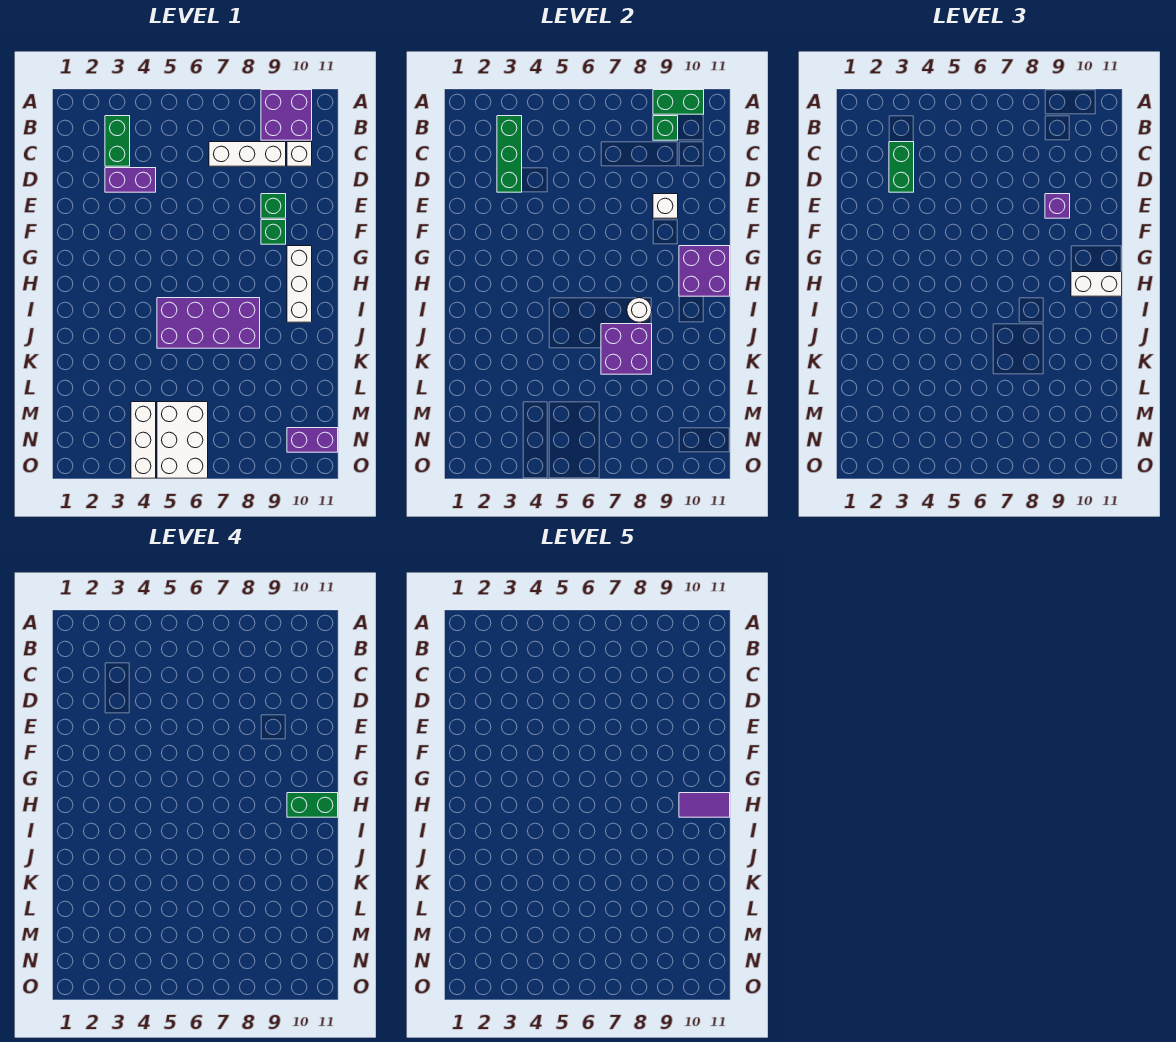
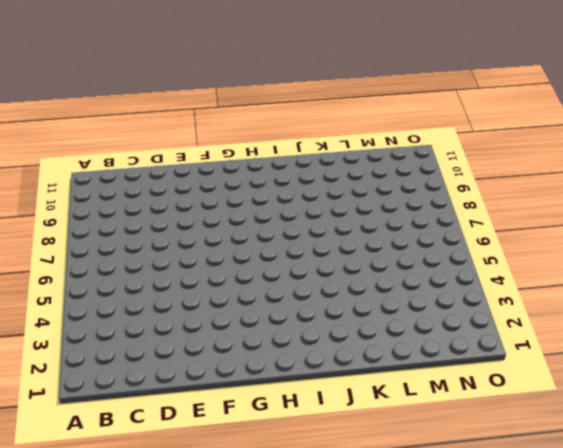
none -> purple brick A9:B10 level 1
none -> green brick B3:C3 level 1
none -> white brick C7:C9 level 1

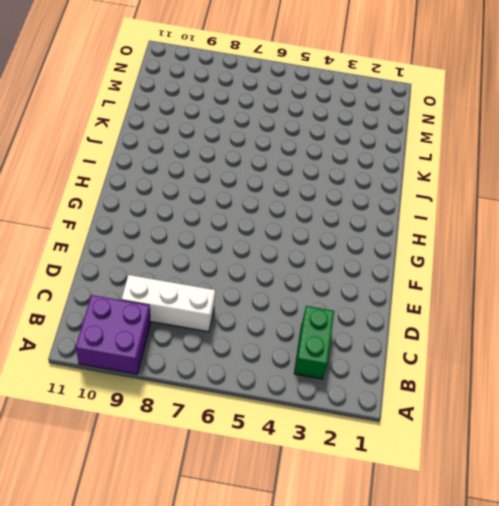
none -> white brick C10 level 1
none -> purple brick D3:D4 level 1
none -> green brick E9 level 1

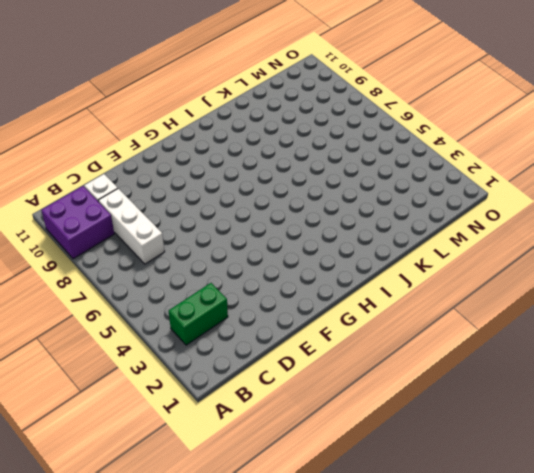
none -> purple brick D3:D4 level 1
none -> green brick E9 level 1
none -> green brick F9 level 1

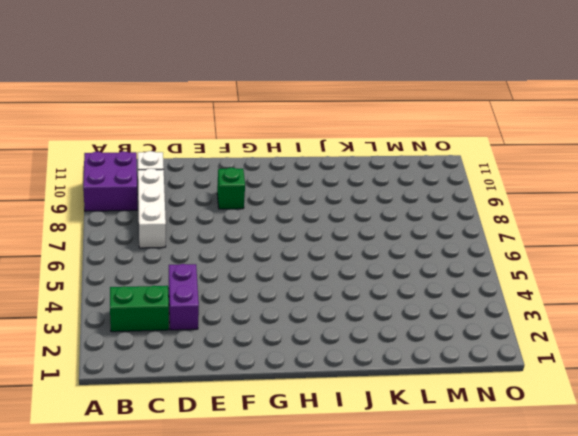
none -> green brick E9 level 1
none -> white brick G10:I10 level 1
none -> purple brick I5:J8 level 1

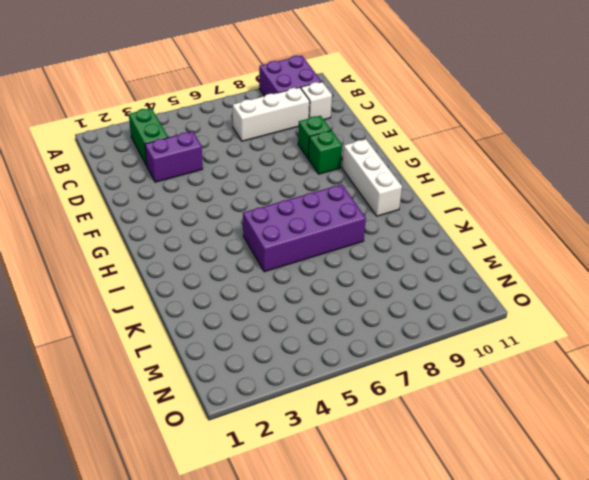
none -> white brick M4:O4 level 1
none -> white brick M5:O6 level 1
none -> purple brick N10:N11 level 1

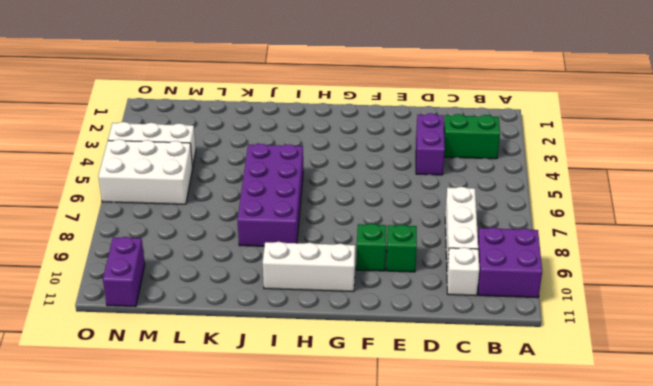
none -> green brick A9:A10 level 2
none -> green brick B3:D3 level 2
none -> green brick B9 level 2

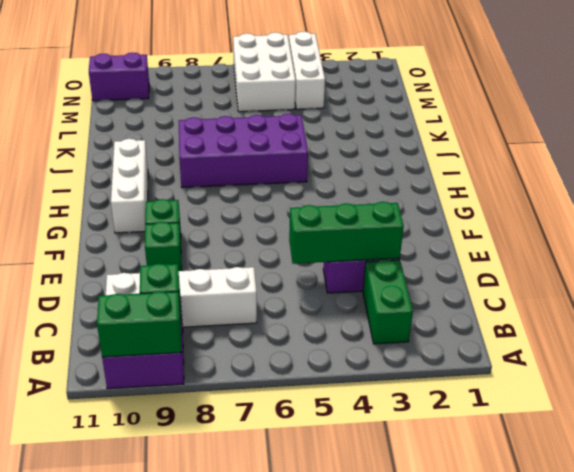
green brick D3:D5 level 2 -> green brick B3:D3 level 2
none -> white brick E9 level 2
none -> purple brick G10:H11 level 2
none -> white round brick I8 level 2

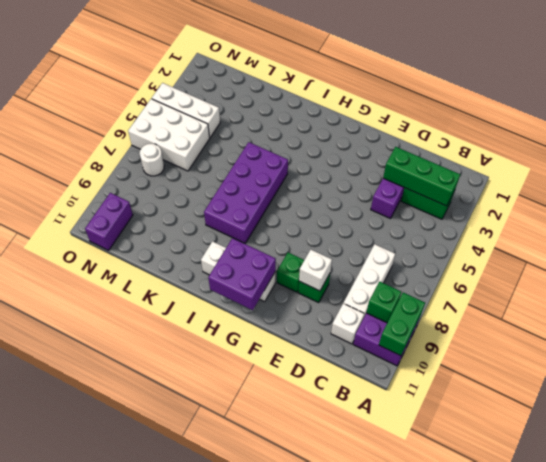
white round brick N7 level 1 -> white round brick I8 level 2
none -> purple brick J7:K8 level 2
none -> green brick C3:D3 level 3
none -> purple brick E9 level 3

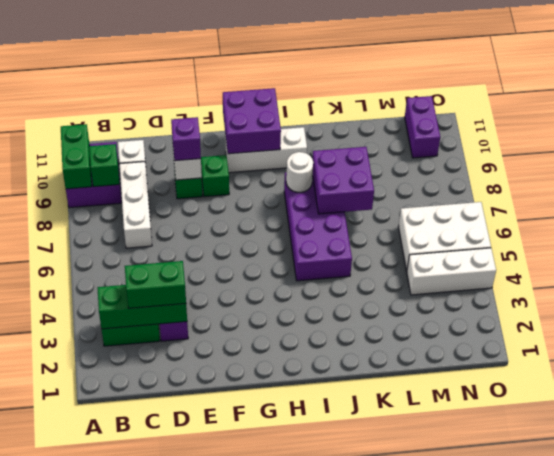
none -> white brick H10:H11 level 3
none -> green brick H10:H11 level 4
none -> purple tile H10:H11 level 5

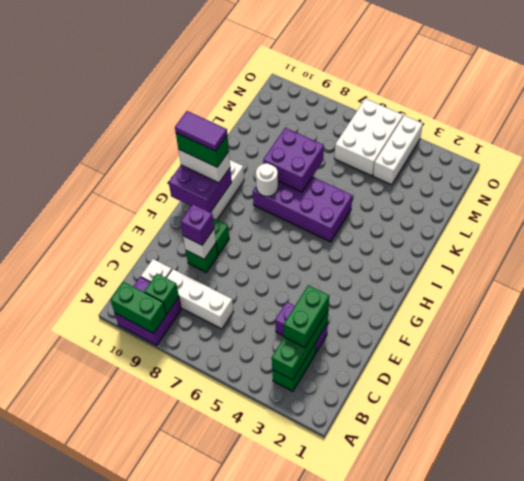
none -> purple brick N10:N11 level 1

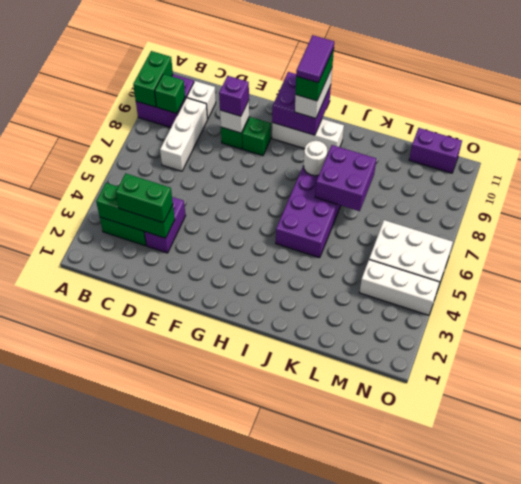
purple brick M11:N11 level 1 -> purple brick N10:N11 level 1

